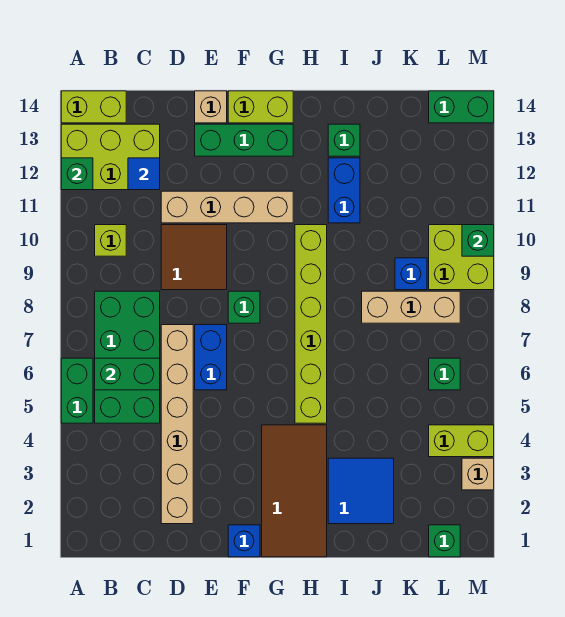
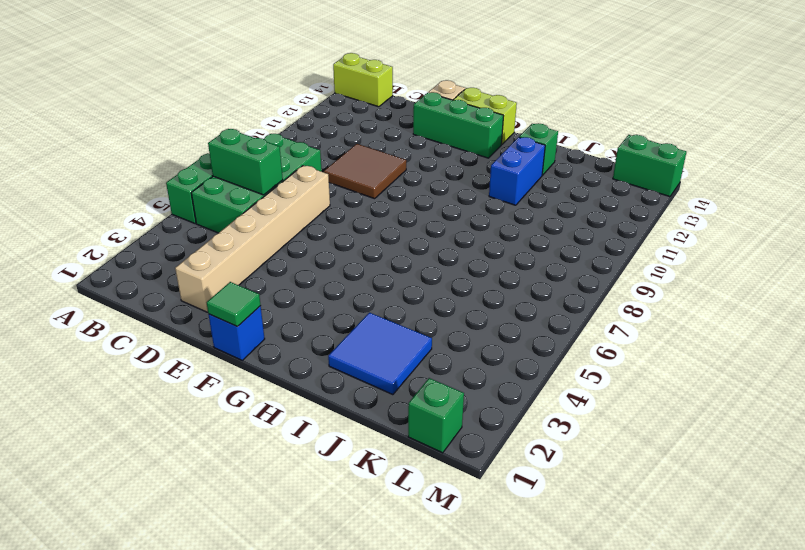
green tile F1 level 2 -> none
none -> lime brick A12:C13 level 1
none -> lime brick B10 level 1
none -> tan brick D11:G11 level 1
none -> blue brick E6:E7 level 1

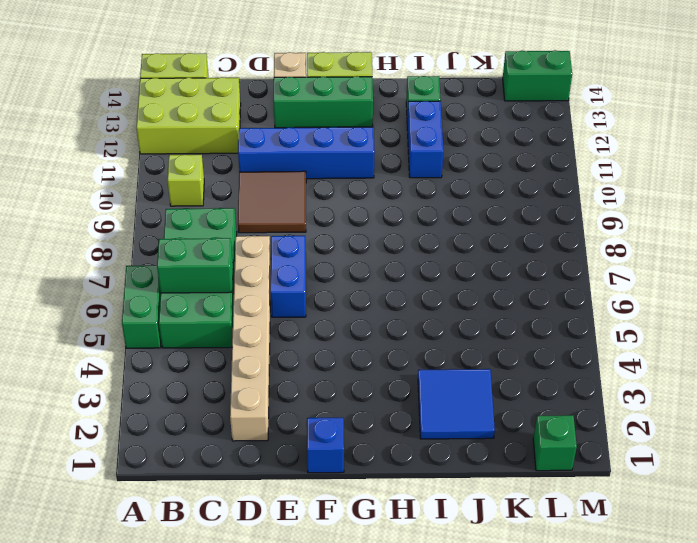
blue brick D11:G11 level 1 -> tan brick D11:G11 level 1
none -> green brick F8 level 1
none -> brown tile G1:H4 level 1
none -> lime brick H5:H10 level 1
none -> tan brick J8:L8 level 1

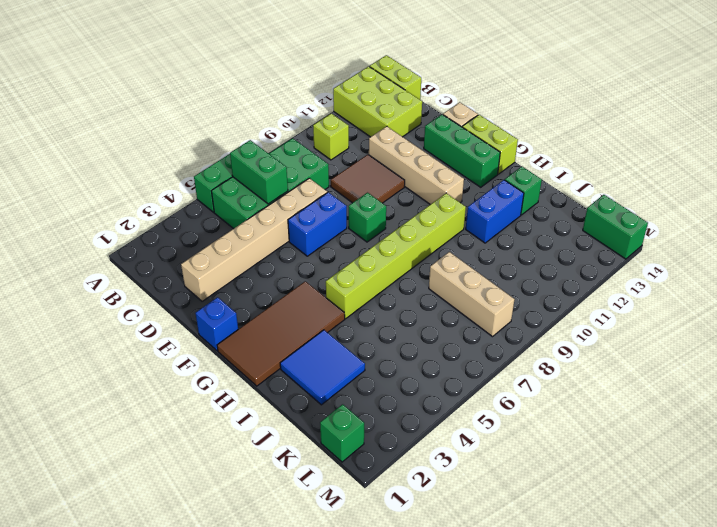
none -> blue brick K9 level 1
none -> lime brick L4:M4 level 1
none -> green brick L6 level 1
none -> lime brick L9:M10 level 1

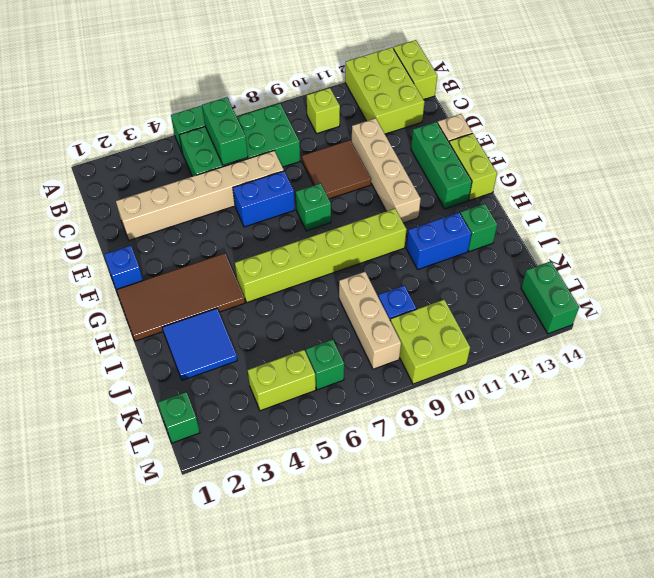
lime brick L4:L5 level 1 -> lime brick L4:M4 level 1
none -> tan brick M3 level 1
none -> green brick A12 level 2
none -> blue tile C12 level 2
none -> green brick M10 level 2

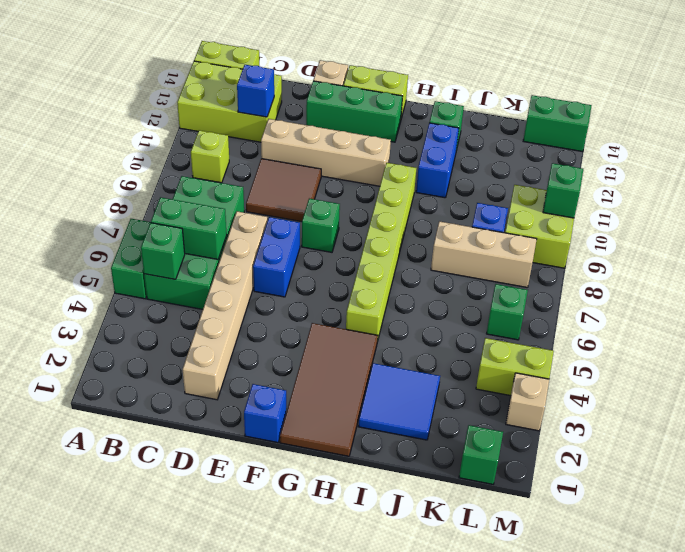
green brick B5 level 2 -> green brick A12 level 2
blue brick C12 level 2 -> blue tile C12 level 2

